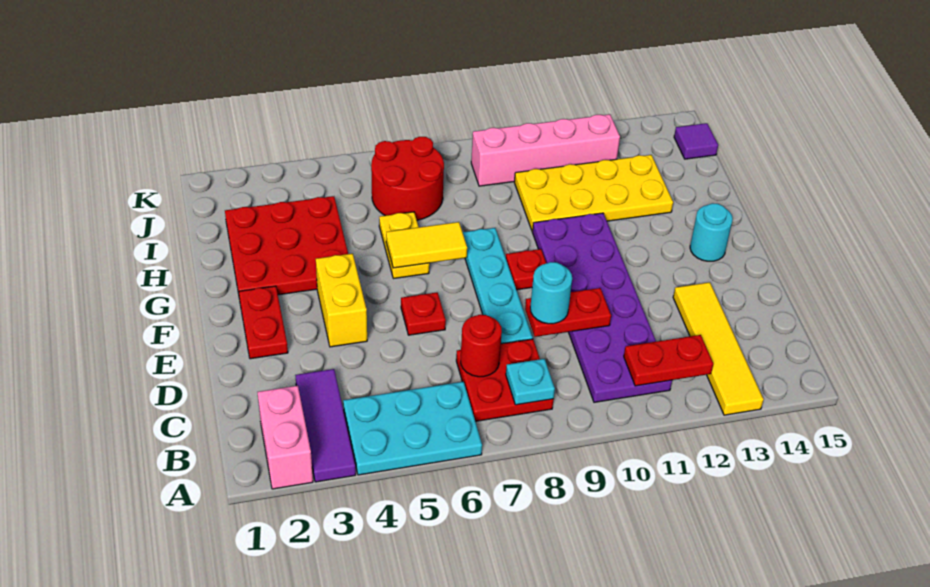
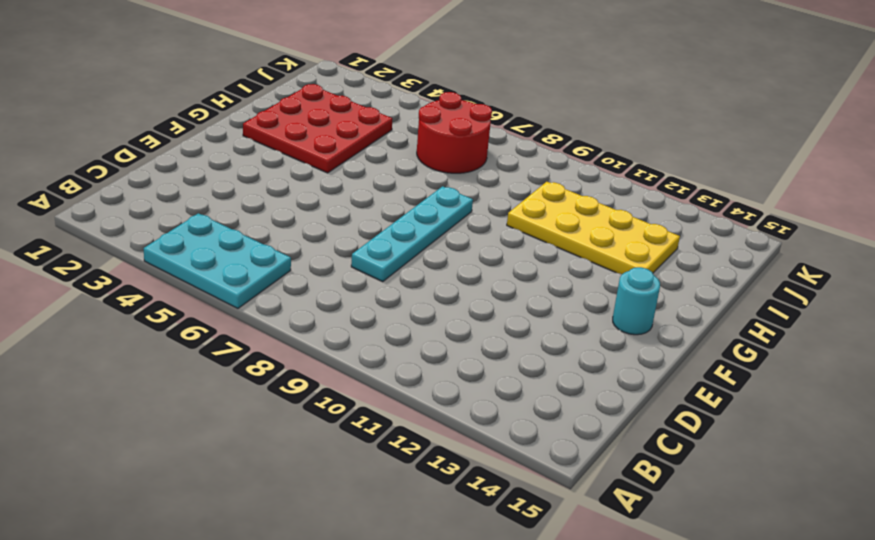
none -> pink brick A2:B2 level 1
none -> purple tile A3:C3 level 1
none -> yellow tile A13:D13 level 1

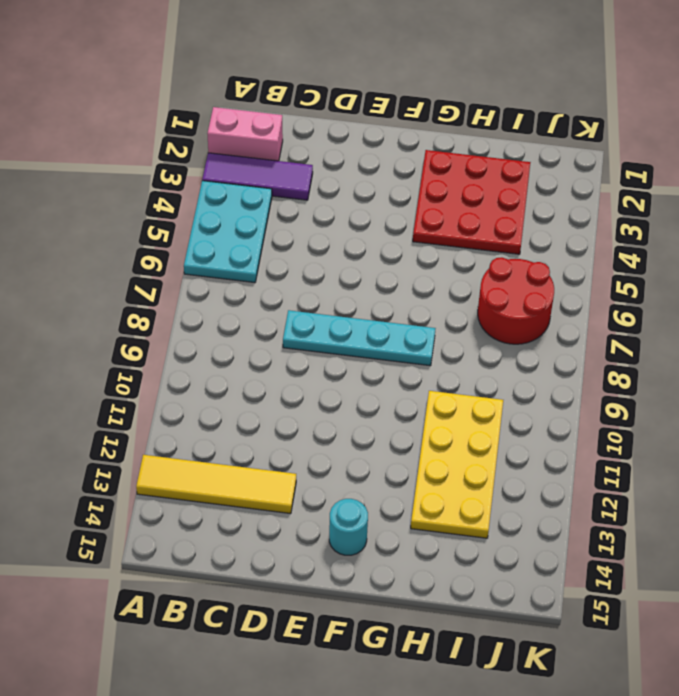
none -> red plate B7:C8 level 1
none -> purple plate B10:G11 level 1
none -> red plate E2:F2 level 1

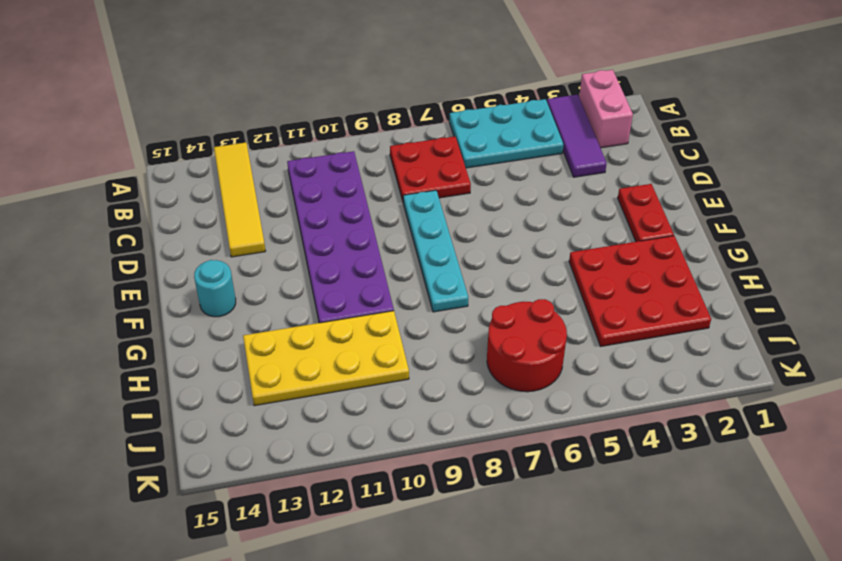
none -> yellow brick E4:F4 level 1
none -> red plate E6 level 1
none -> red plate F9 level 1

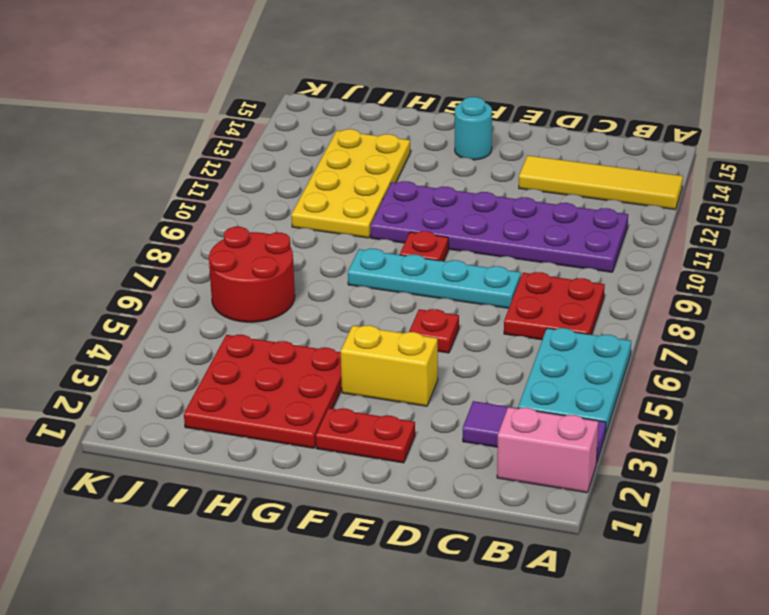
none -> yellow plate G6:H6 level 1
none -> pink brick J9:J12 level 1
none -> purple tile J15 level 1

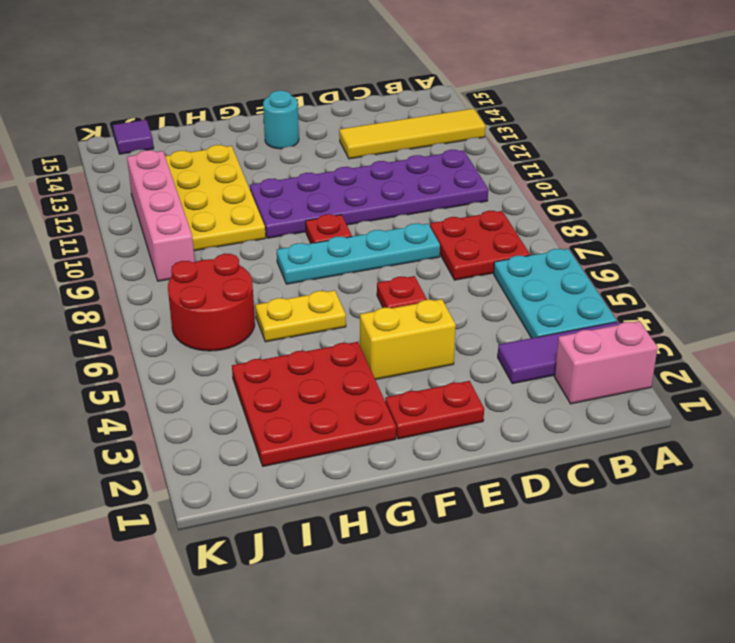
none -> cyan plate B8 level 2
none -> red plate B11:B12 level 2
none -> red round brick C7 level 2

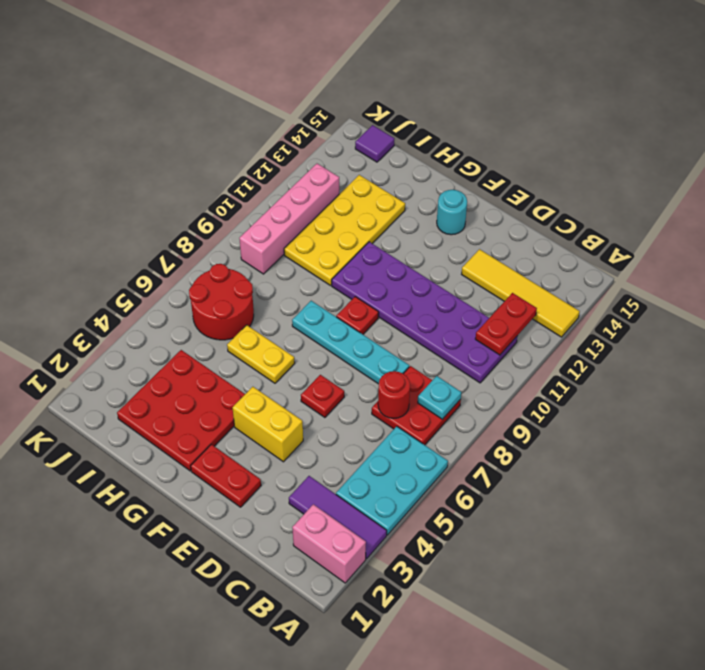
none -> red plate D9:D10 level 2
none -> yellow tile G6:G7 level 2
none -> cyan round brick D9 level 3

